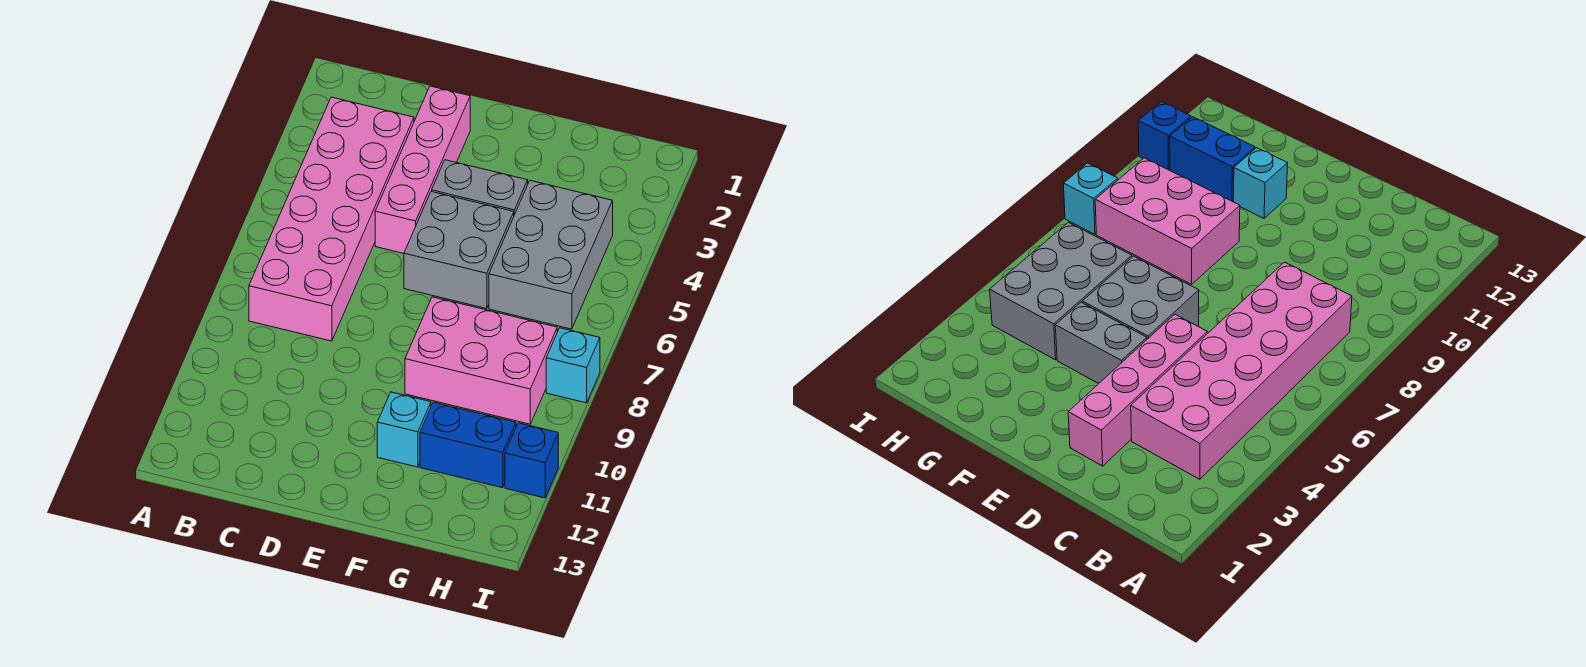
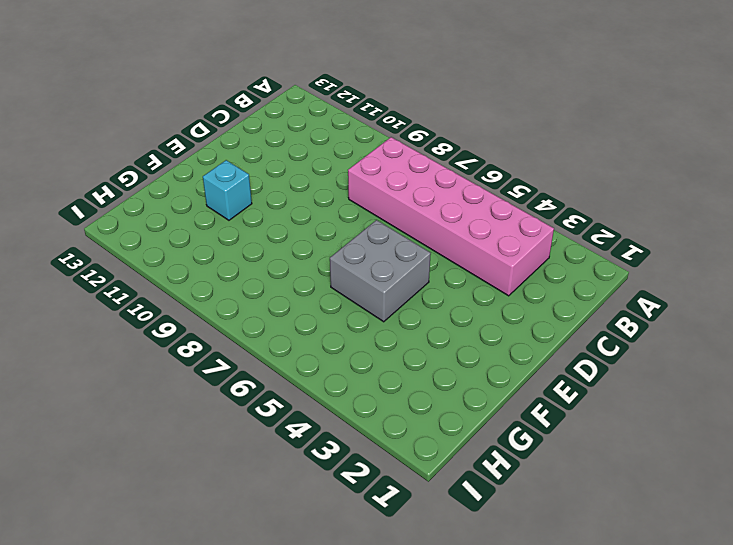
none -> pink brick D2:D5 level 1
none -> grey brick E4:F4 level 1

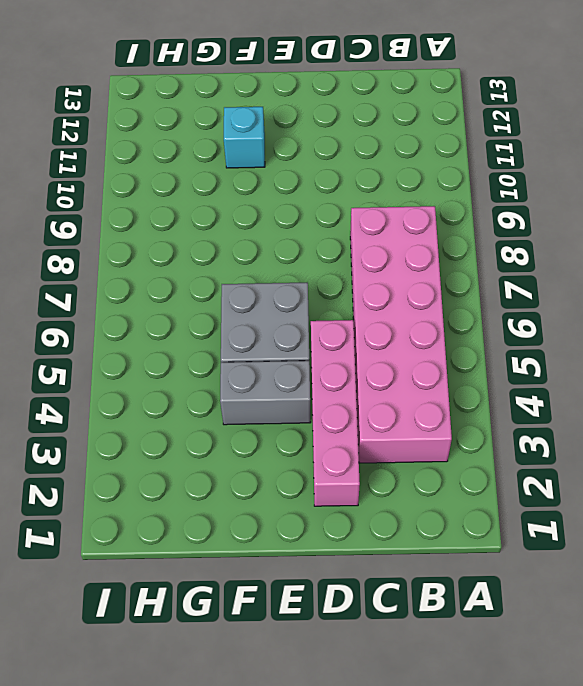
none -> pink brick F8:H9 level 1
none -> grey brick G4:H6 level 1

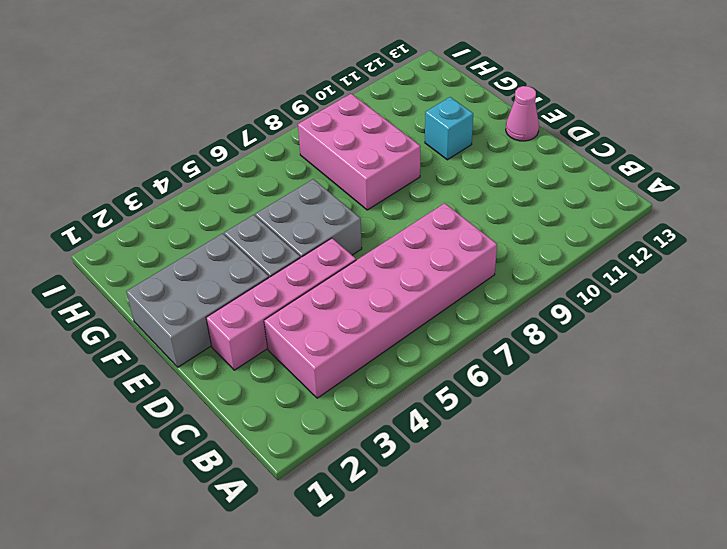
grey brick E1:F3 level 1 -> grey brick G4:H6 level 1
pink cone E13 level 1 -> none
none -> blue brick G11:H11 level 1
none -> cyan brick I8 level 1

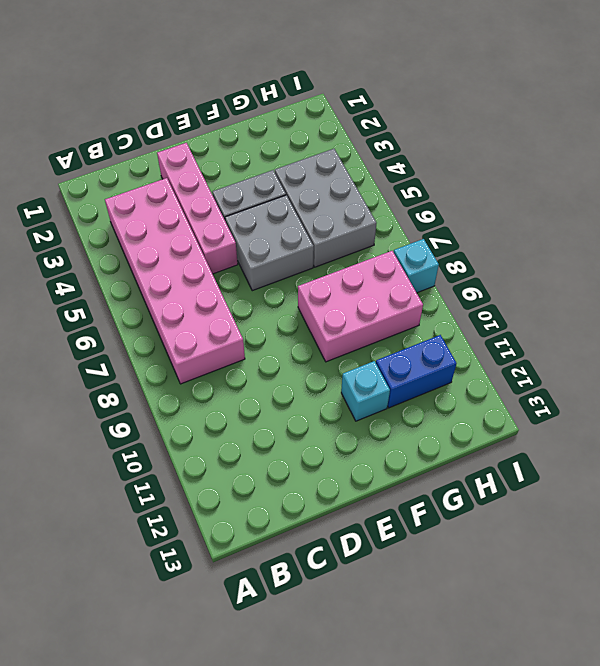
none -> blue brick I11 level 1

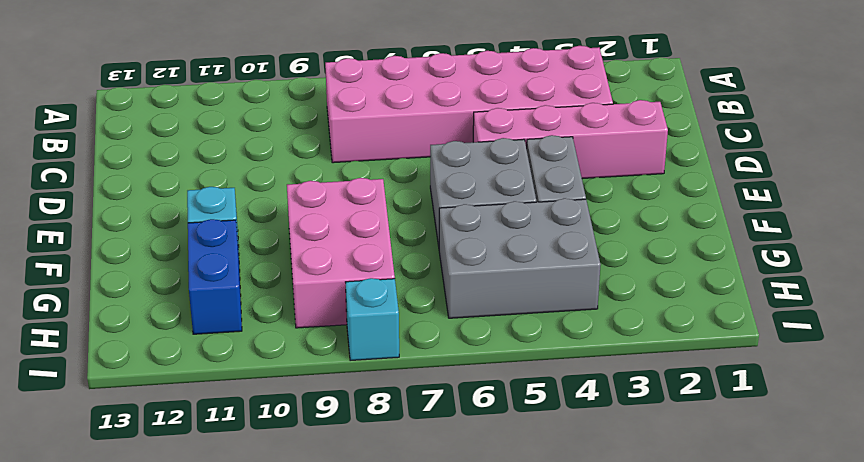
none -> blue brick I11 level 1

